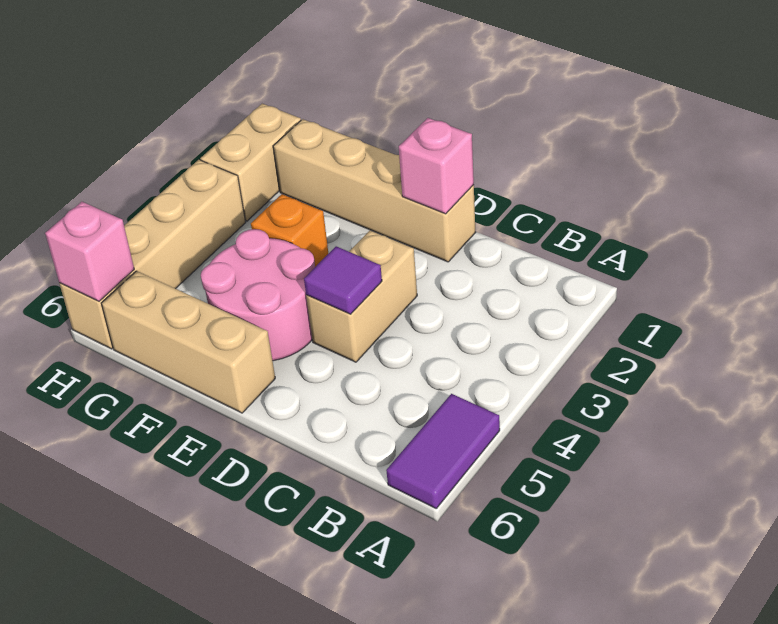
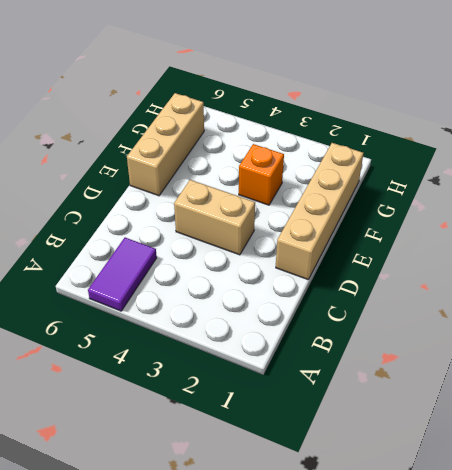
purple tile A5:B5 level 1 -> purple tile A5:A6 level 1
none -> pink round brick E4:F5 level 1
none -> tan brick H1:H2 level 1

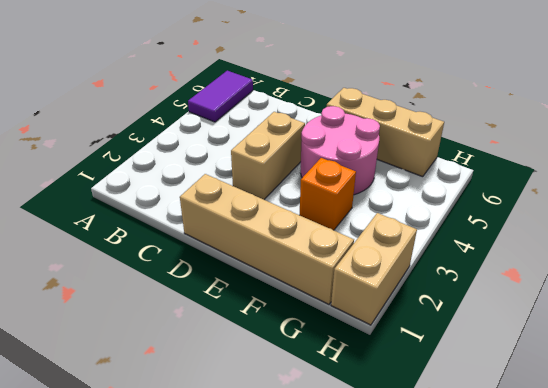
none -> tan brick H3:H6 level 1
none -> pink brick D1 level 2

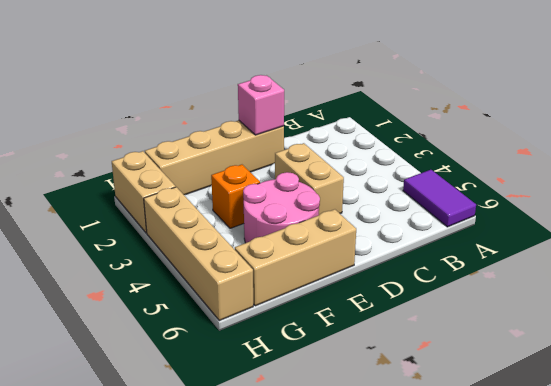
none -> purple tile D4 level 2
none -> pink brick H6 level 2

